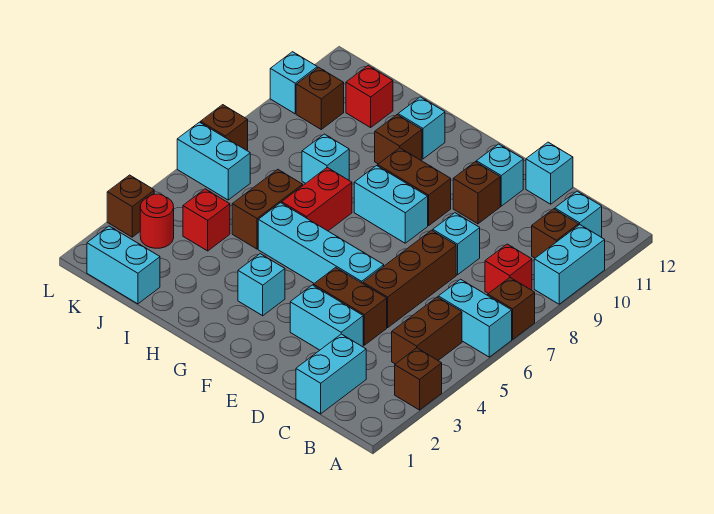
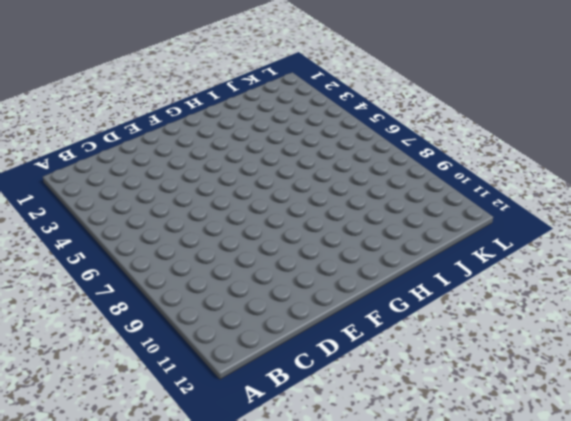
none -> brown brick A3 level 1
none -> cyan brick A6:B6 level 1
none -> brown brick A7 level 1
none -> cyan brick A9:A10 level 1

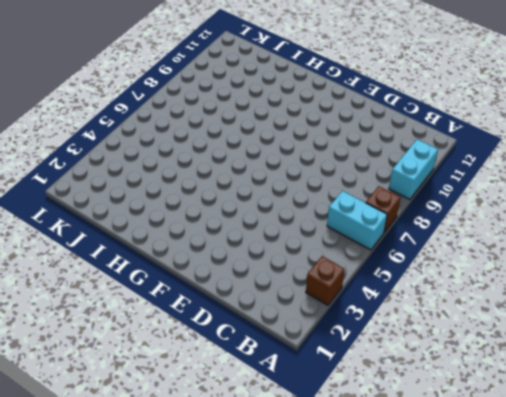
none -> brown brick B4:B5 level 1
none -> red brick B8 level 1
none -> brown brick B10 level 1
none -> cyan brick B11 level 1

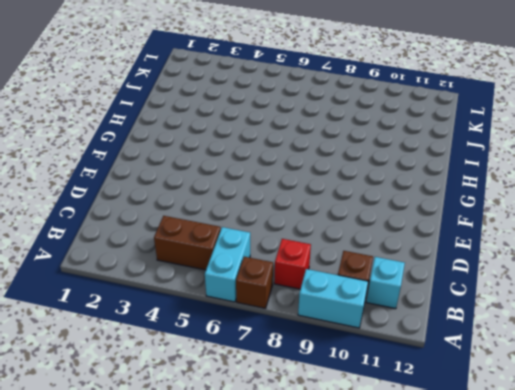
none -> brown brick A3 level 1
none -> cyan brick C1:C2 level 1
none -> cyan brick D3:E3 level 1
none -> brown brick D4:E4 level 1

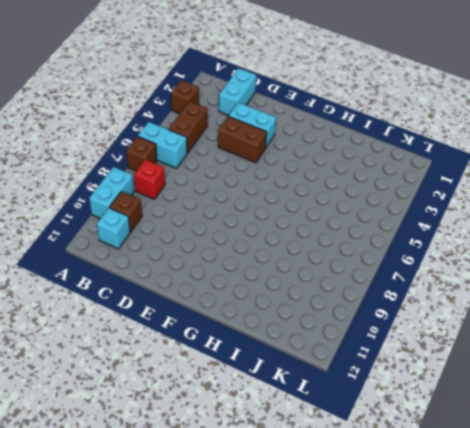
none -> brown brick D5:D7 level 1
none -> cyan brick D8 level 1
none -> cyan brick D12 level 1
none -> cyan brick E5:H5 level 1

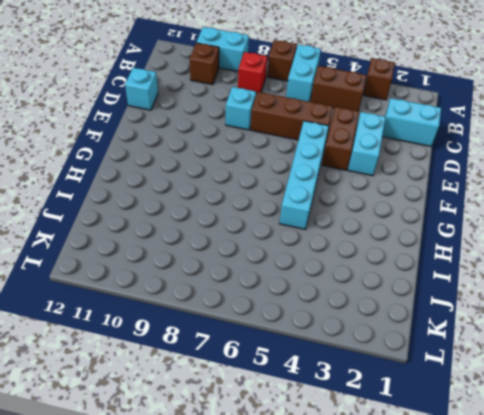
none -> cyan brick B11 level 1
none -> brown brick E10 level 1
none -> cyan brick E11 level 1
none -> cyan brick F8:G8 level 1

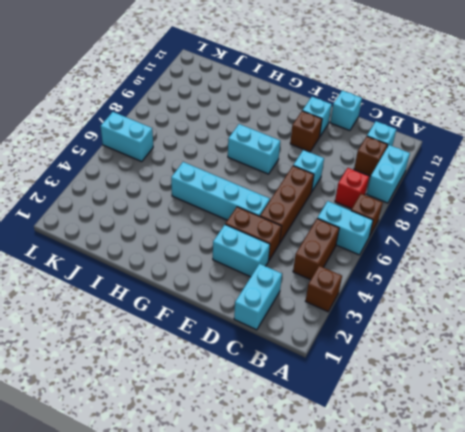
none -> brown brick F9:G9 level 1
none -> cyan brick G3 level 1
none -> red brick H6:H7 level 1
none -> brown brick H10 level 1

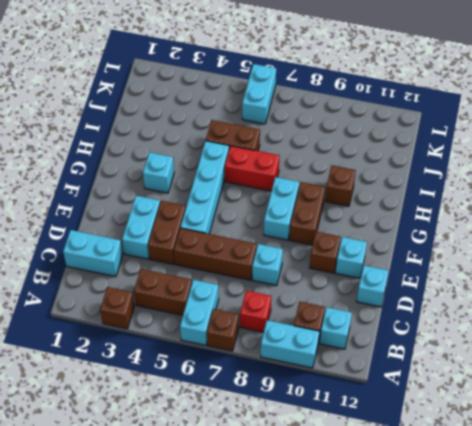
none -> cyan brick H11 level 1
none -> cyan brick I8 level 1
none -> cyan brick J1:K1 level 1
none -> red brick J4 level 1

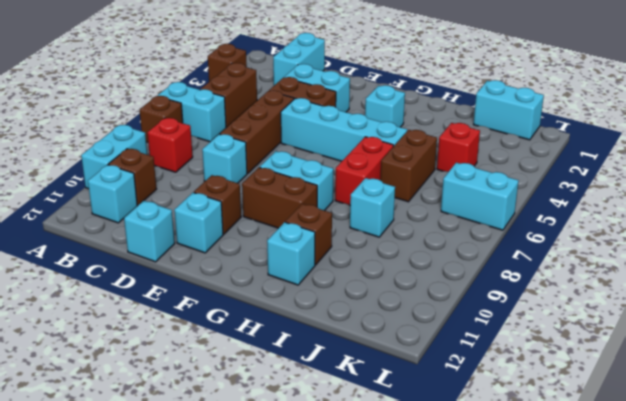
none -> red brick J11 level 1
none -> red round brick K3 level 1
none -> brown brick K10 level 1
none -> brown brick L3 level 1

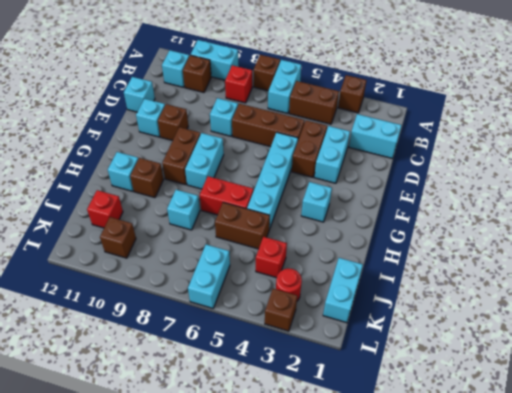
none -> brown brick L7 level 1
none -> cyan brick L10 level 1

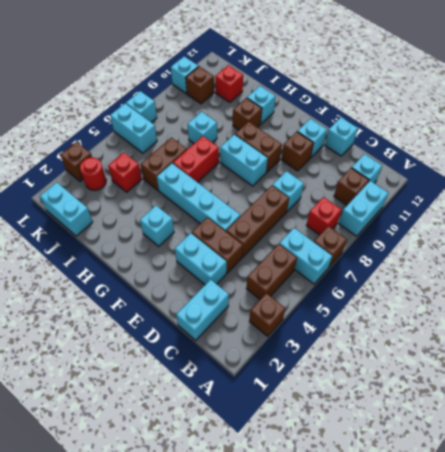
cyan brick L7 level 1 -> brown brick L7 level 1

